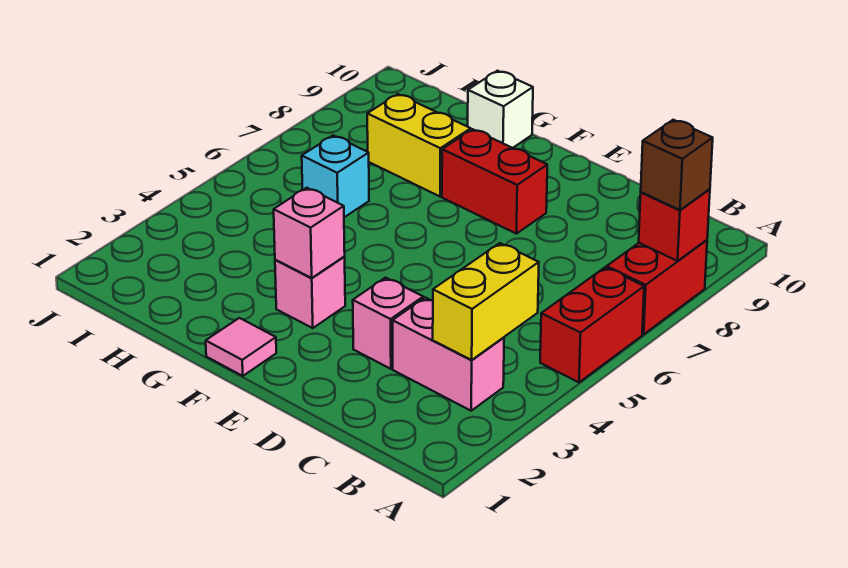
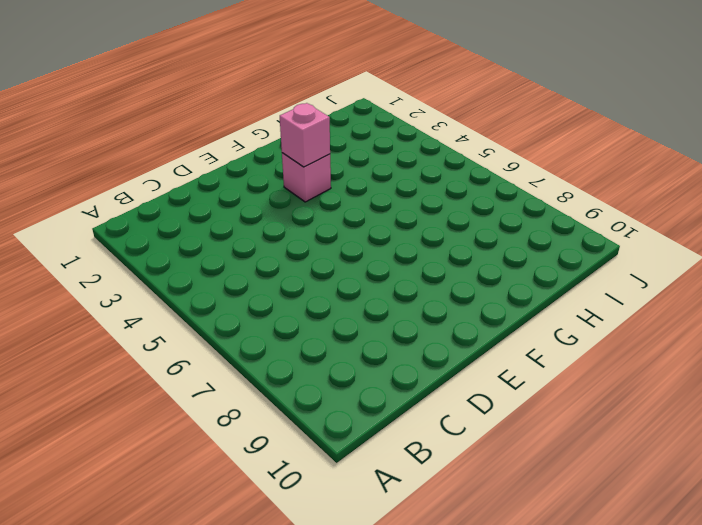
none -> red brick A5:A6 level 1
none -> red brick A7:A8 level 1
none -> pink brick B3:C3 level 1

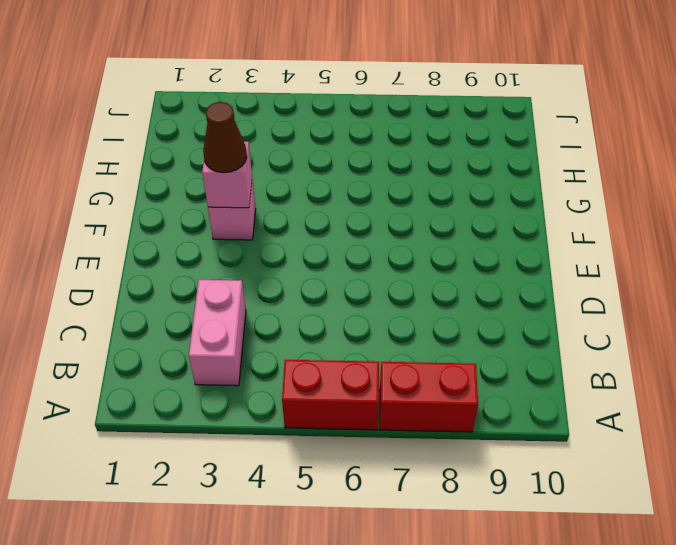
brown cone F3 level 3 -> none
none -> pink brick D3 level 1
none -> red brick E8:F8 level 1
none -> pink tile F1 level 1

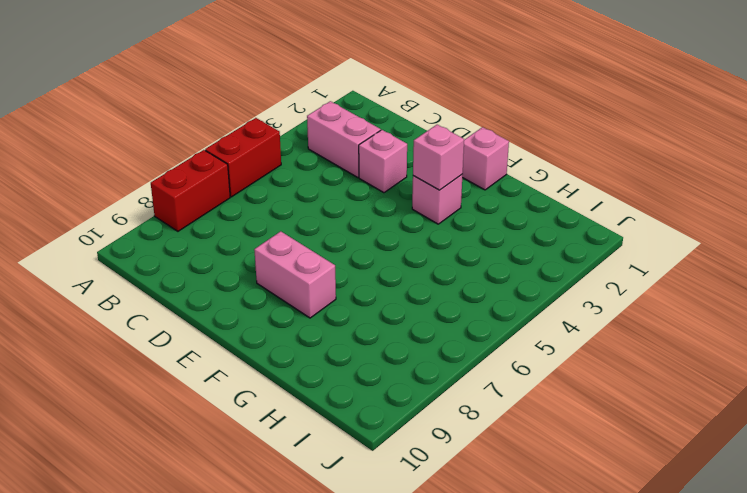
pink brick E8:F8 level 1 -> red brick E8:F8 level 1
pink brick F1 level 1 -> pink tile F1 level 1
none -> yellow brick G8:H8 level 1
none -> white brick G10 level 1
none -> cyan brick H6 level 1

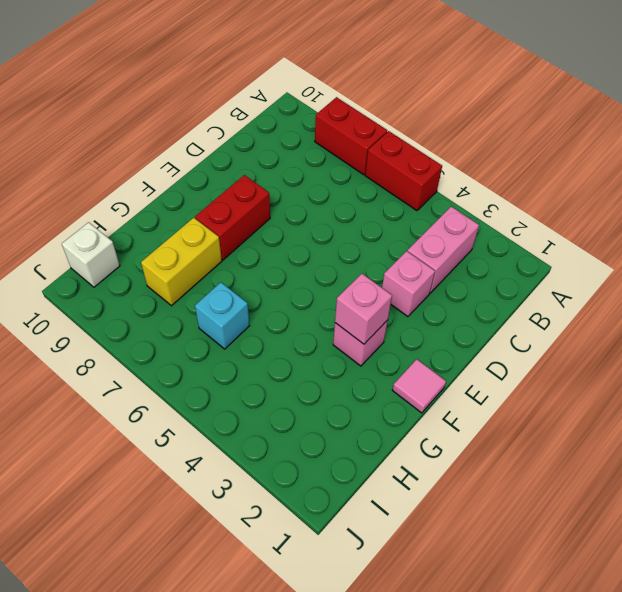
white brick I10 level 1 -> white brick G10 level 1
none -> red brick A8 level 2
none -> yellow brick B3:B4 level 2
none -> brown brick A8 level 3

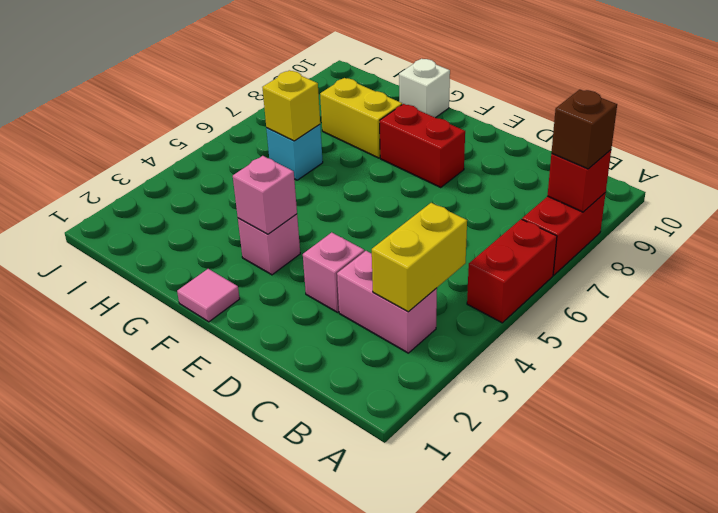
yellow brick H6 level 2 -> none

